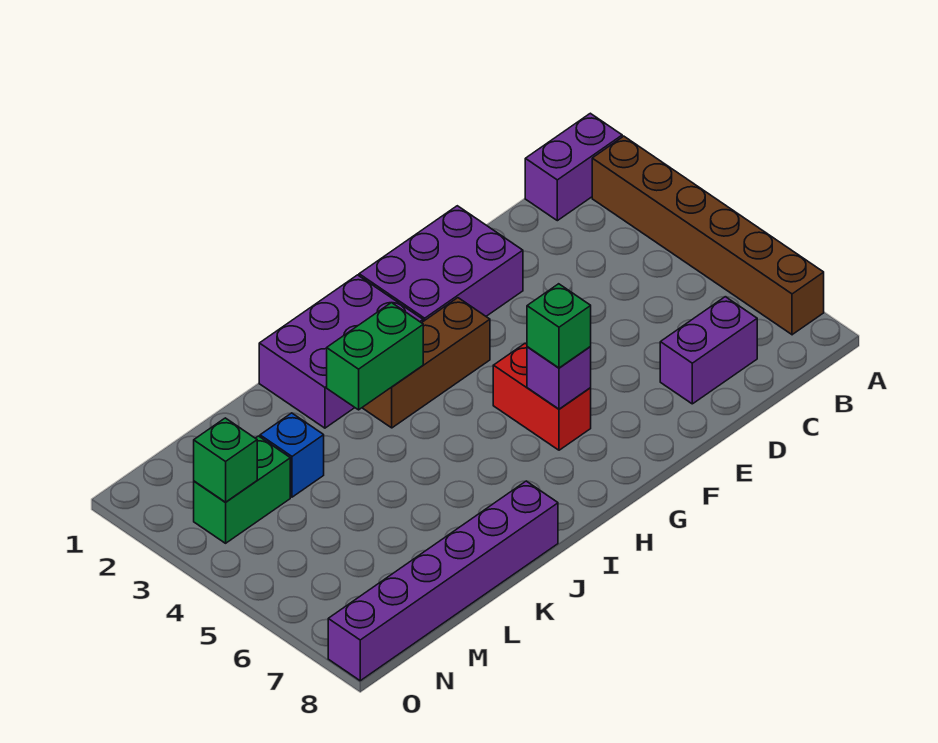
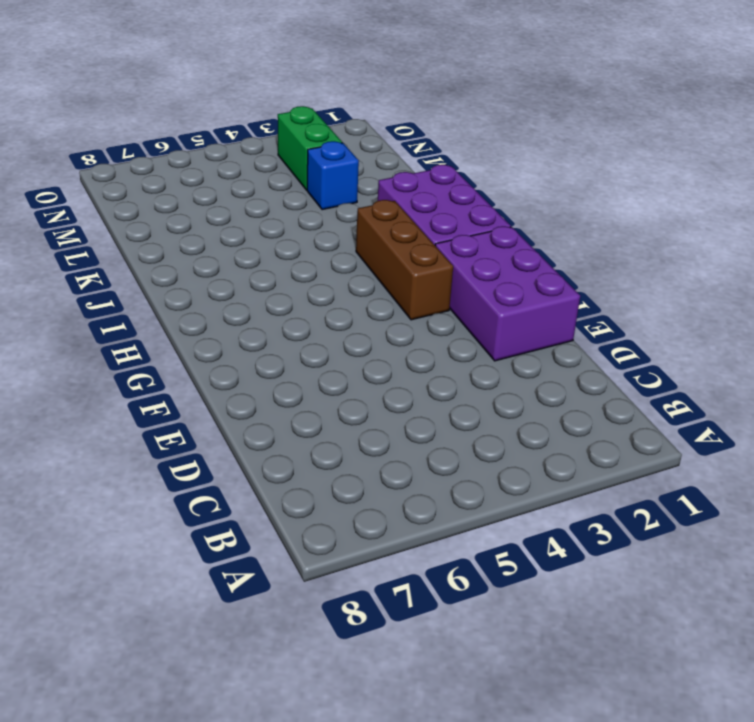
none -> purple brick A1:B1 level 1
none -> brown brick A2:A7 level 1
none -> purple brick C7:D7 level 1

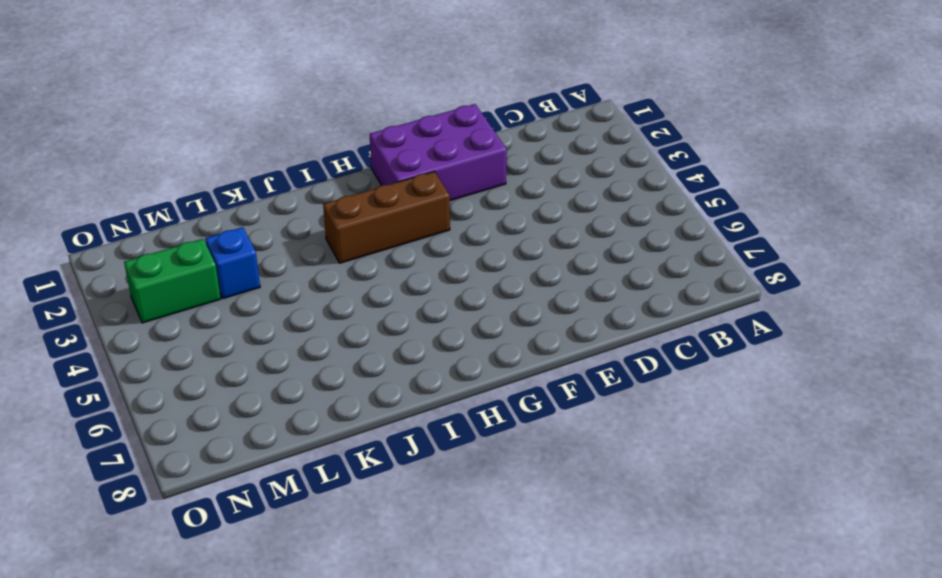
none -> purple brick A1:B1 level 1
none -> brown brick A2:A7 level 1
none -> purple brick C7:D7 level 1

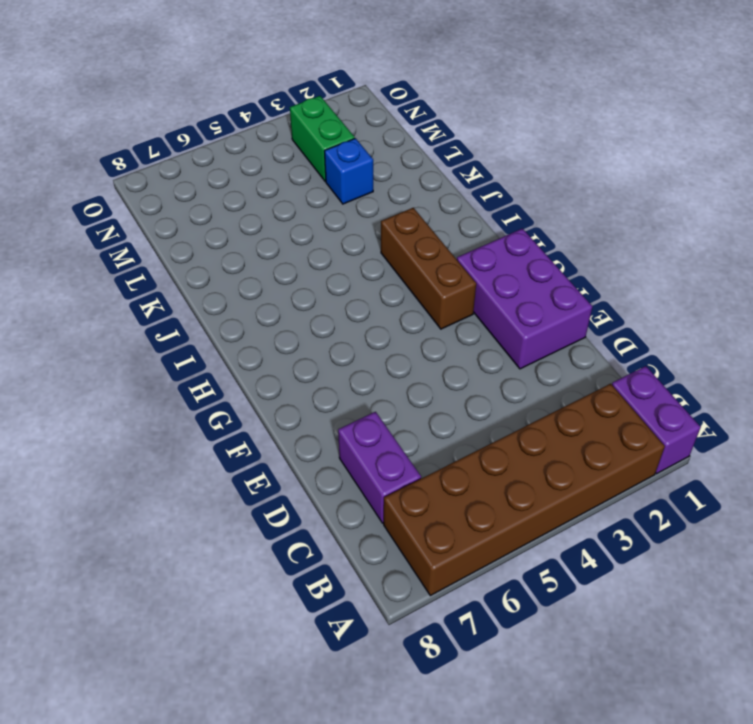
brown brick A2:B7 level 1 -> brown brick A2:A7 level 1
none -> red brick G5:G6 level 1
none -> purple brick H1:J2 level 1
none -> purple brick J8:O8 level 1

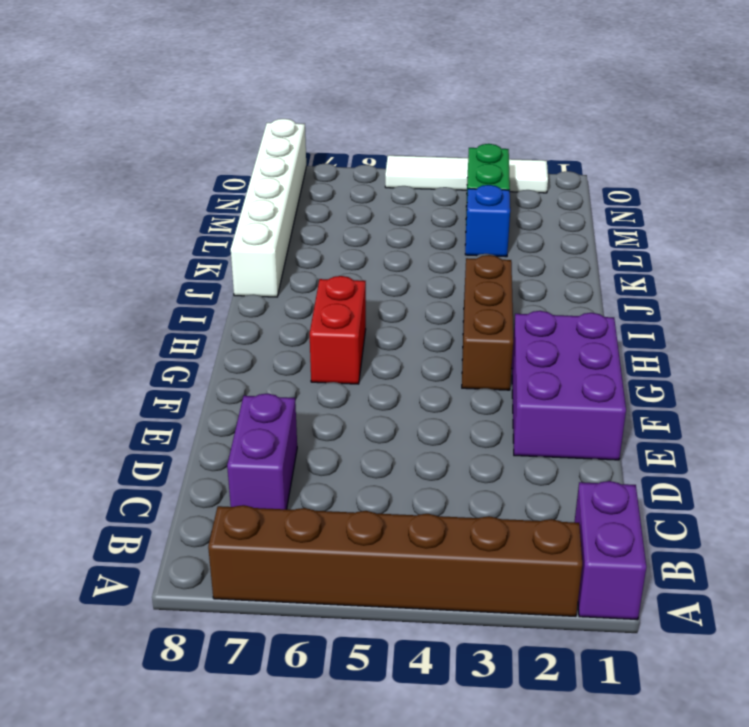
red brick G6:H6 level 1 -> red brick G5:G6 level 1
white brick J8:O8 level 1 -> purple brick J8:O8 level 1
white tile O2:O5 level 1 -> none
none -> purple brick H1:J2 level 1
none -> purple brick G6 level 2
none -> green brick I3:J3 level 2

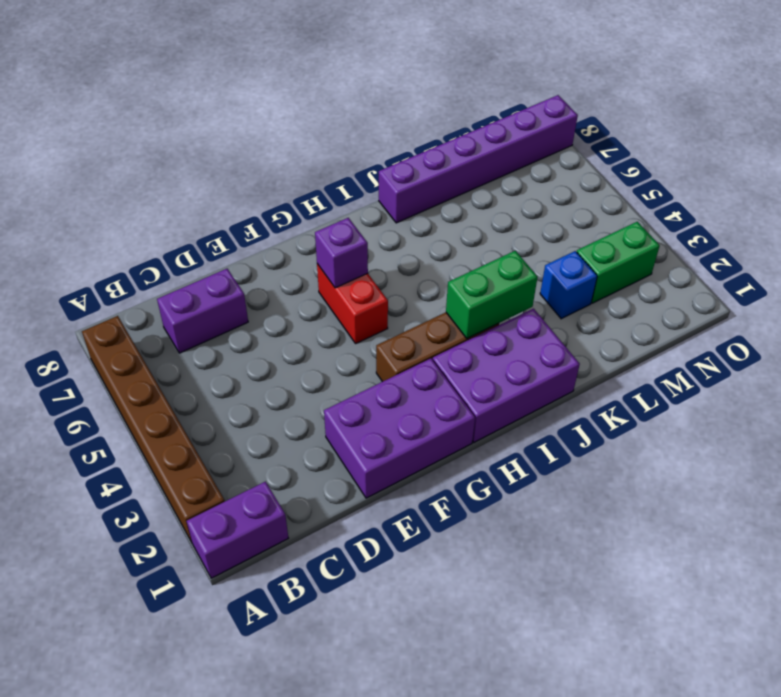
none -> green brick N3 level 2
none -> green brick G6 level 3

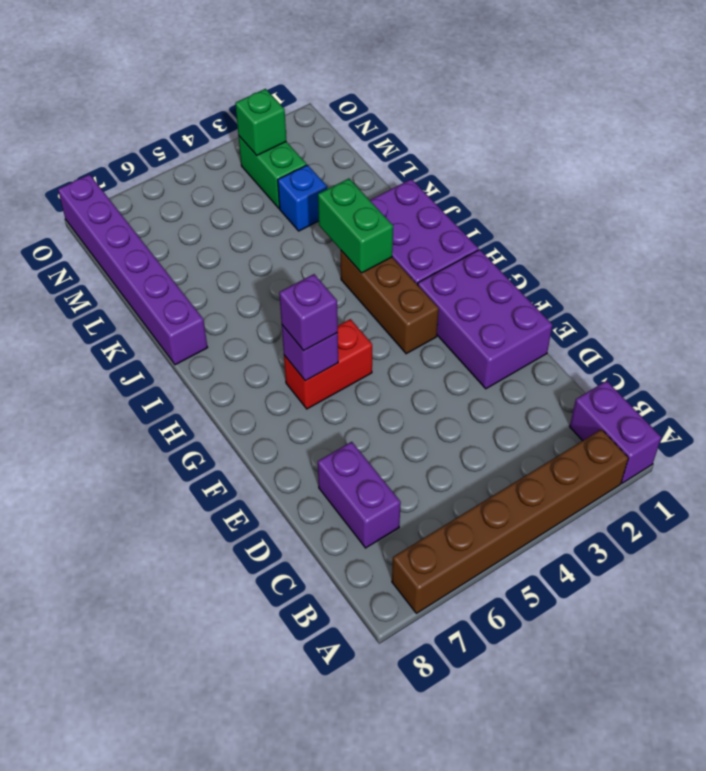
purple brick G6 level 3 -> green brick G6 level 3

